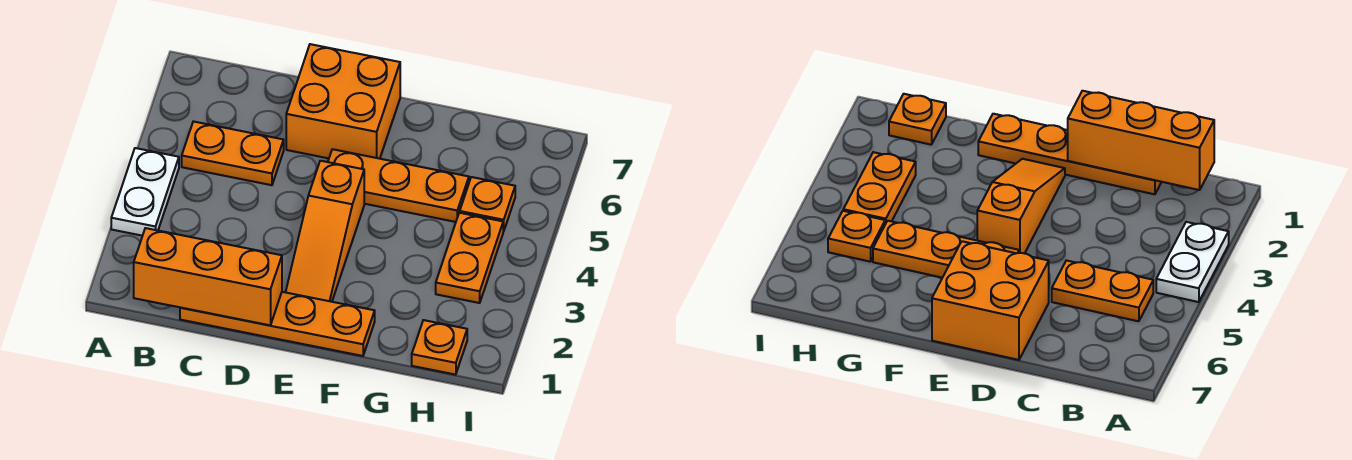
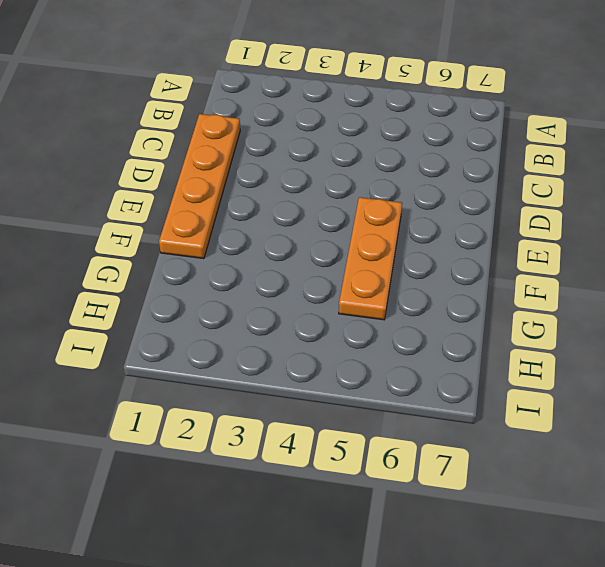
none -> white plate A3:A4 level 1
none -> orange plate B5:C5 level 1

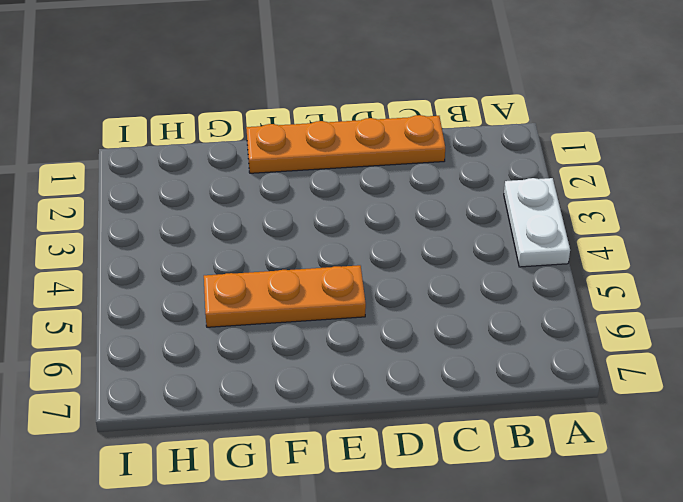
none -> orange plate B5:C5 level 1
none -> orange brick D6:E7 level 1

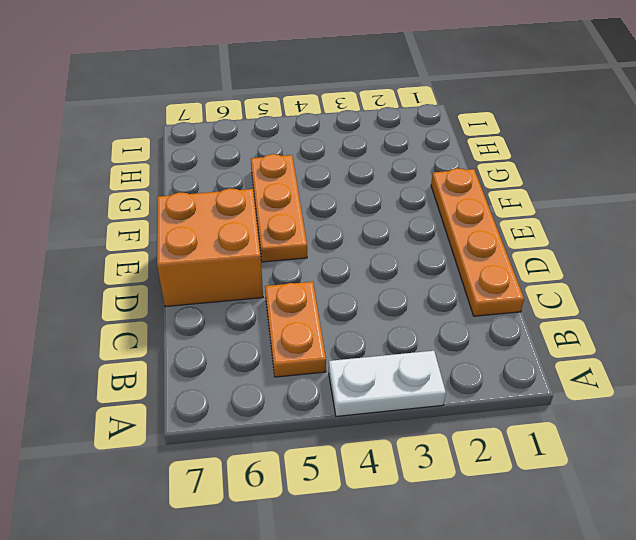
none -> orange slope E2:E4 level 1 top 4
none -> orange plate H1 level 1

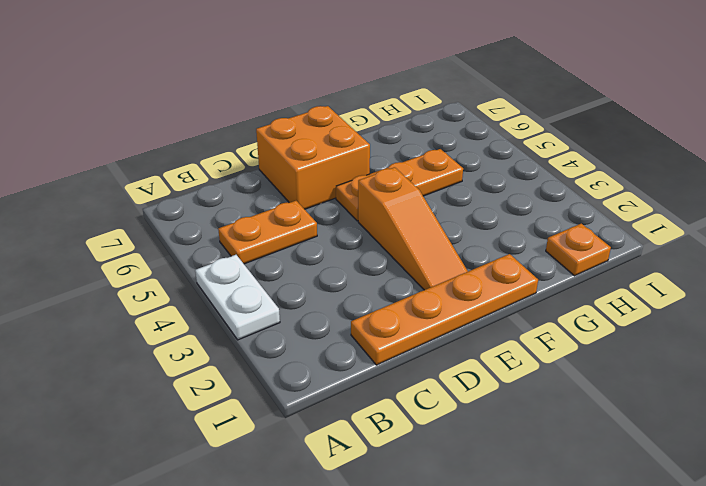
none -> orange plate H3:H4 level 1
none -> orange plate H5 level 1

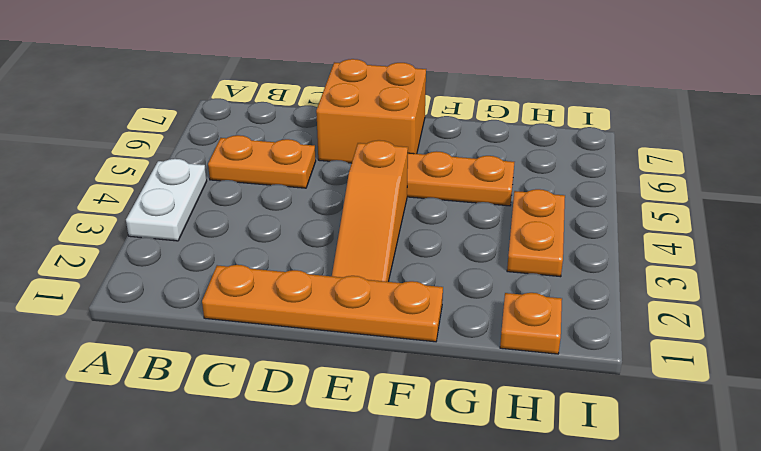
none -> orange plate H5 level 1
none -> orange brick B1:D1 level 2

